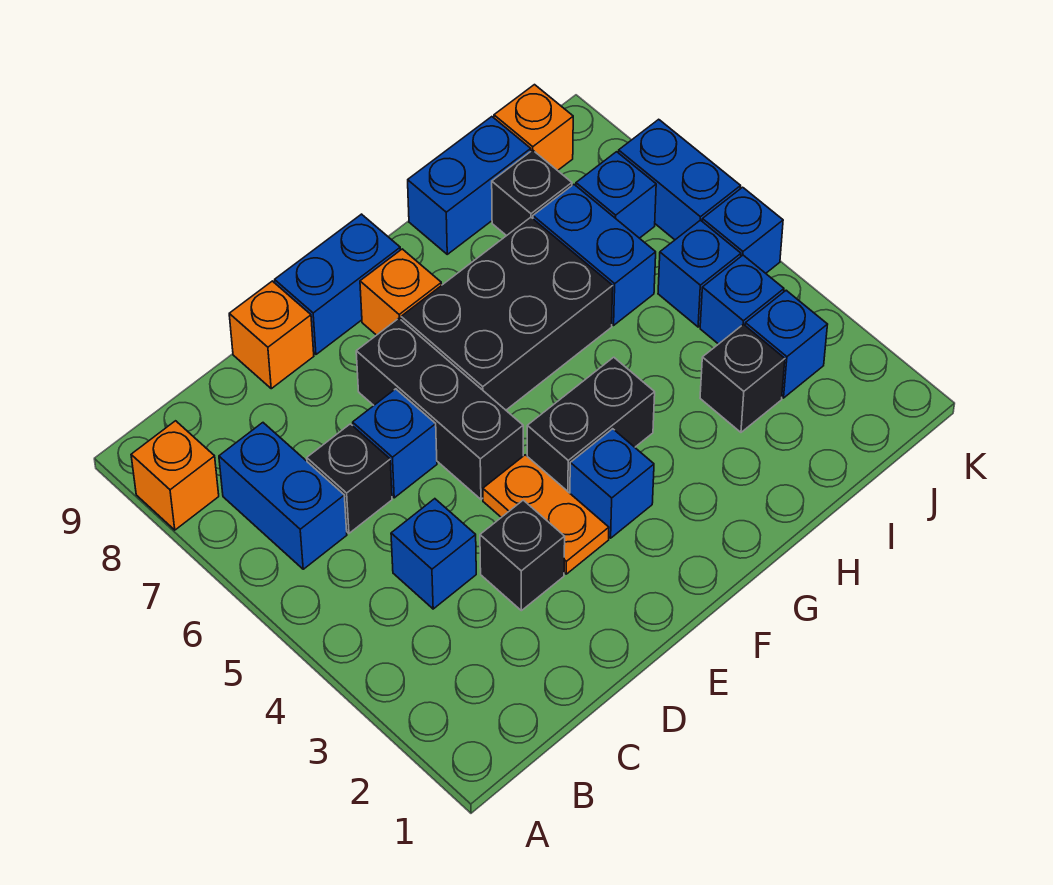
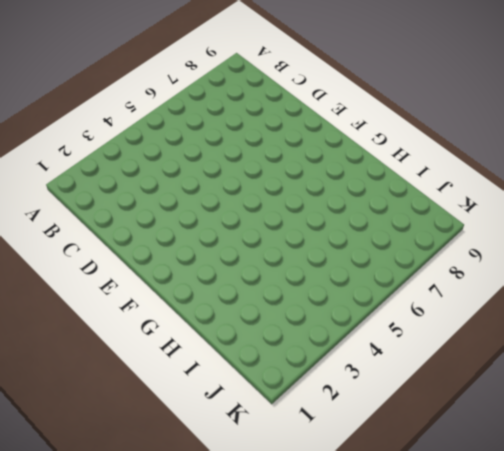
none -> orange brick A8 level 1
none -> blue brick B6:B7 level 1
none -> blue brick C4 level 1

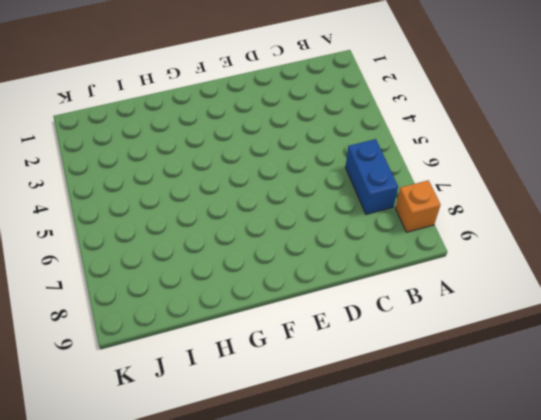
none -> blue brick C4 level 1
none -> black brick C6 level 1
none -> black brick D3 level 1

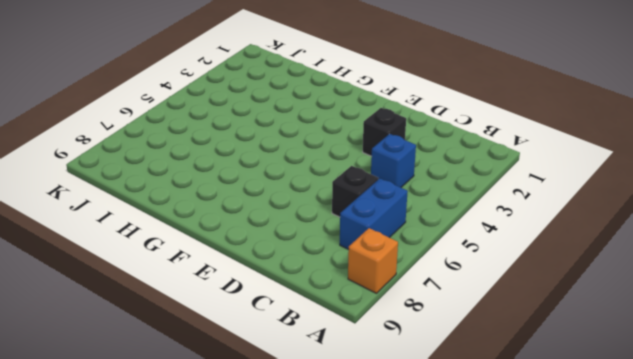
none -> blue brick D6 level 1
none -> orange brick D9 level 1
none -> orange plate E3:E4 level 1

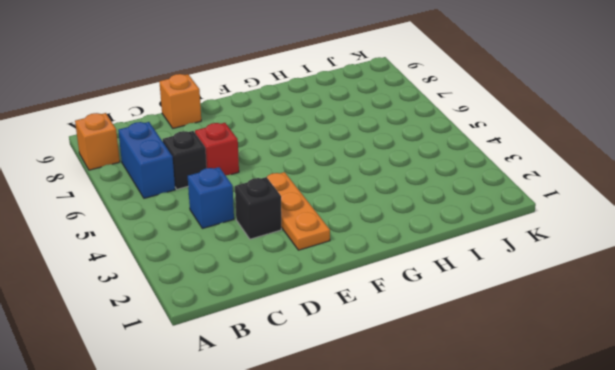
red brick D6 level 1 -> blue brick D6 level 1
orange plate E2:E4 level 1 -> orange plate E3:E4 level 1
none -> black brick E5:E7 level 1
none -> blue brick E9:F9 level 1
none -> blue brick F3 level 1

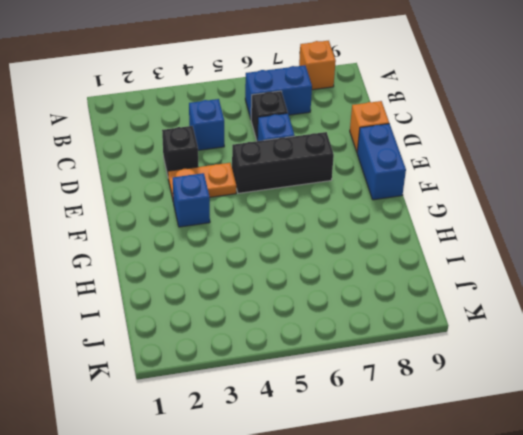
none -> black brick F4:G4 level 1
none -> black brick F6:H7 level 1
none -> orange brick F8 level 1

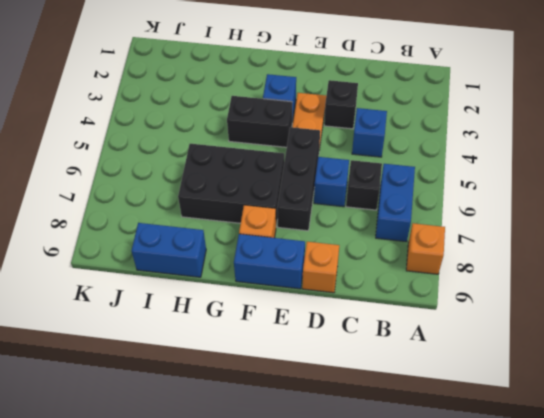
none -> black brick I3 level 1
none -> blue brick I6:I7 level 1
none -> black brick I8 level 1

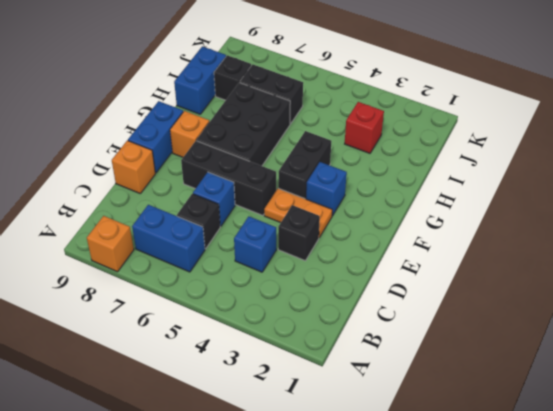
red brick I3 level 1 -> black brick I3 level 1
black brick I6:I7 level 1 -> blue brick I6:I7 level 1
none -> blue brick J3 level 1
none -> blue brick J4 level 1
none -> blue brick J5 level 1

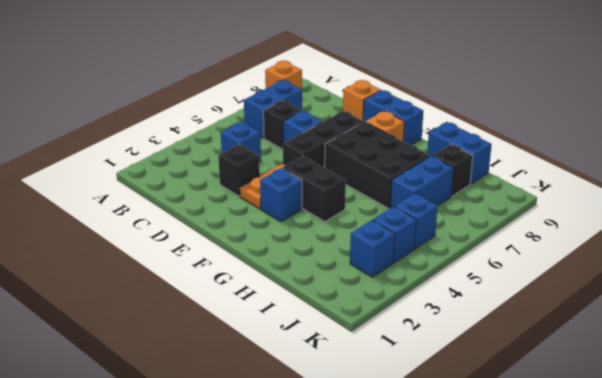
none -> black brick I3 level 1
none -> blue brick J7 level 1
none -> orange brick J9 level 1

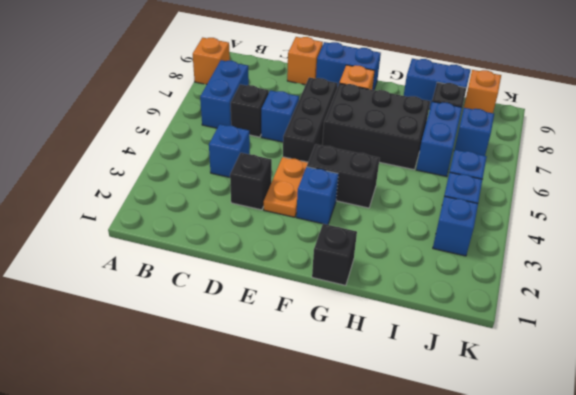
black brick G1 level 1 -> black brick I3 level 1
none -> blue brick K5 level 1
none -> blue brick K6:K7 level 1

